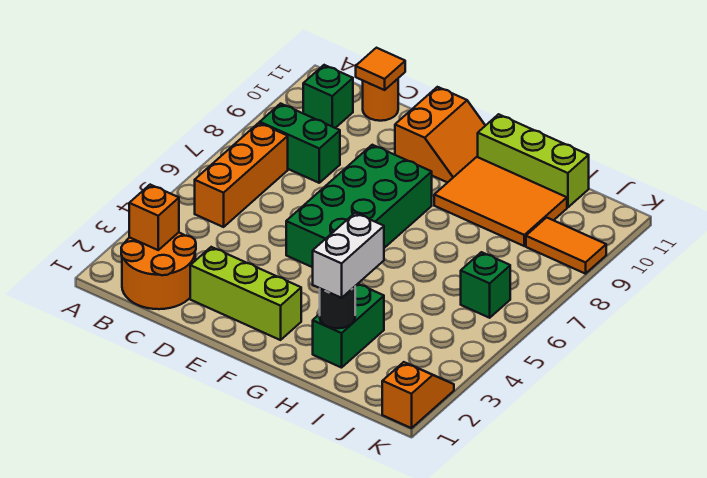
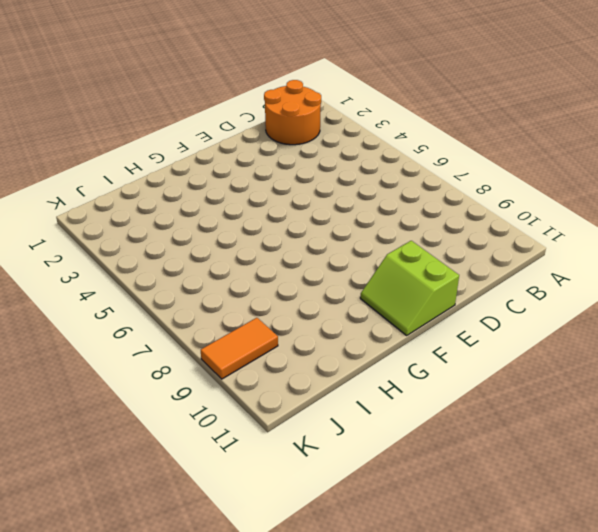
lime slope E10:F11 level 1 top E -> orange slope E10:F11 level 1 top E
none -> orange brick B5:B7 level 1
none -> green brick B8:C8 level 1
none -> green brick B10 level 1

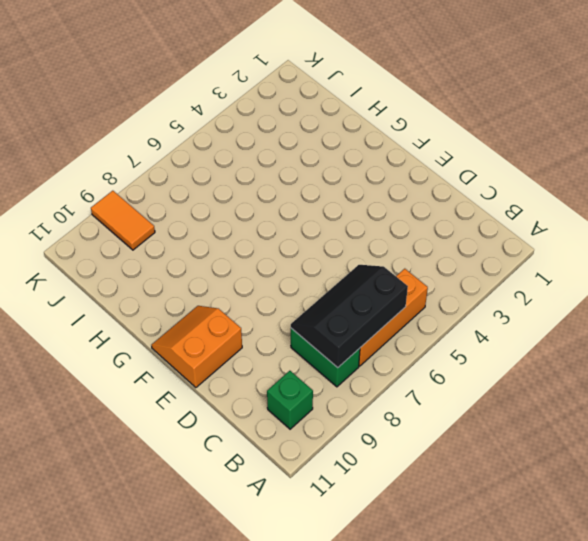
black slope B6:C8 level 2 top B -> none
none -> orange round brick B1:C2 level 1
none -> orange round brick C11 level 1
none -> lime brick D2:F2 level 1

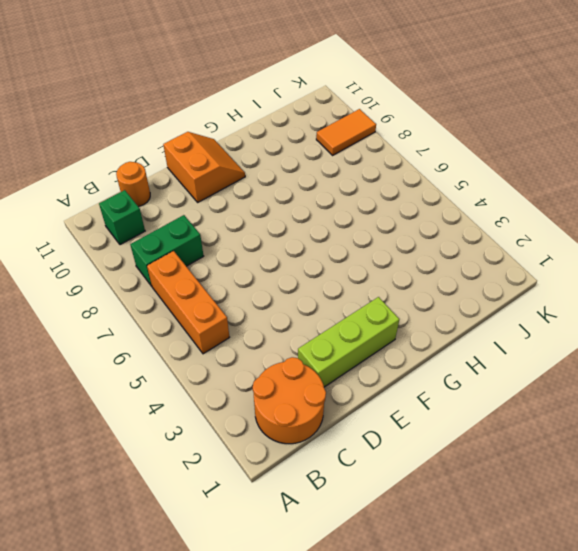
none -> green brick E5:F8 level 1
none -> orange tile G9:I10 level 1
none -> lime brick G11:I11 level 1

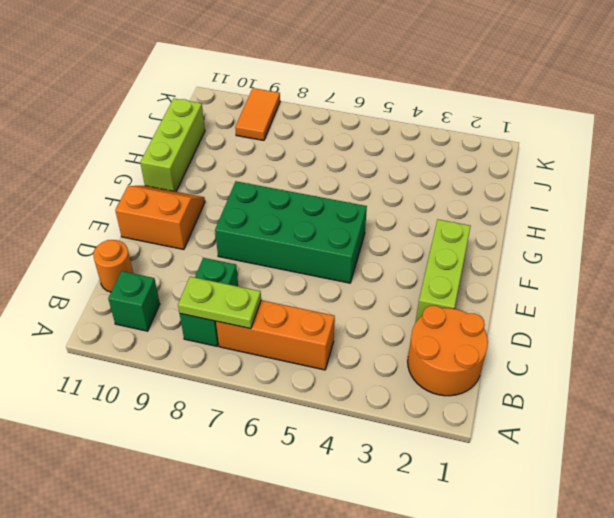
lime plate B7:B8 level 2 -> none
none -> orange tile G9:I10 level 1
none -> green brick H2:H3 level 1
none -> green brick J6 level 1

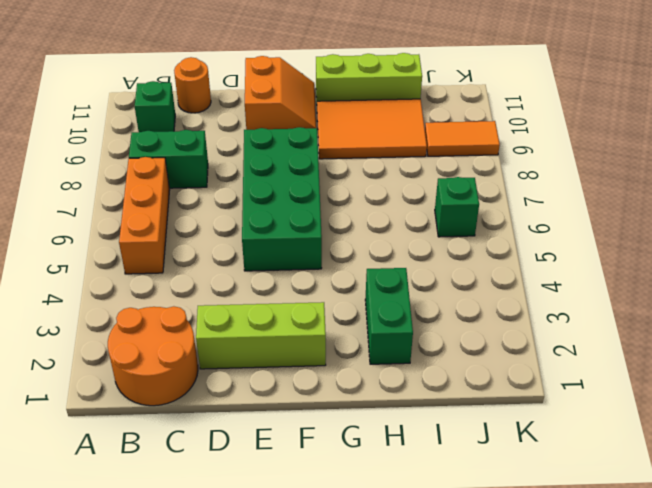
none -> orange slope K1:K2 level 1 top 1
none -> orange brick B2 level 2
none -> orange tile C11 level 2

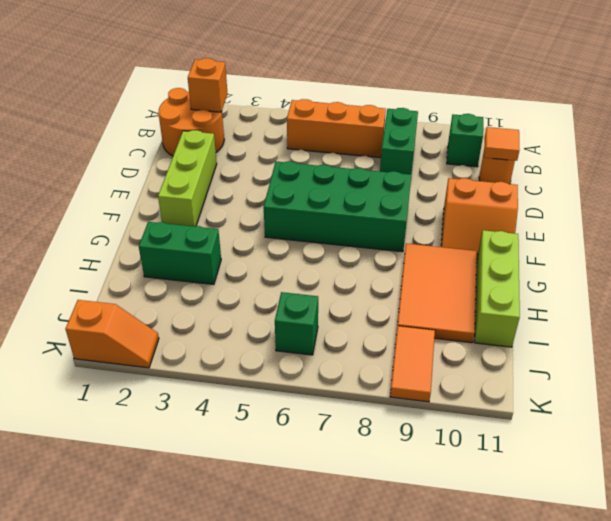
none -> black round brick H2 level 2
none -> white brick H2:H3 level 3

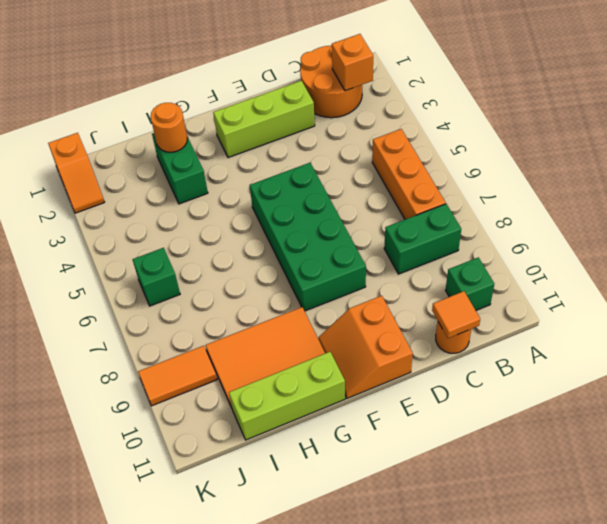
orange round brick H2 level 2 -> black round brick H2 level 2
none -> white brick H2:H3 level 3

